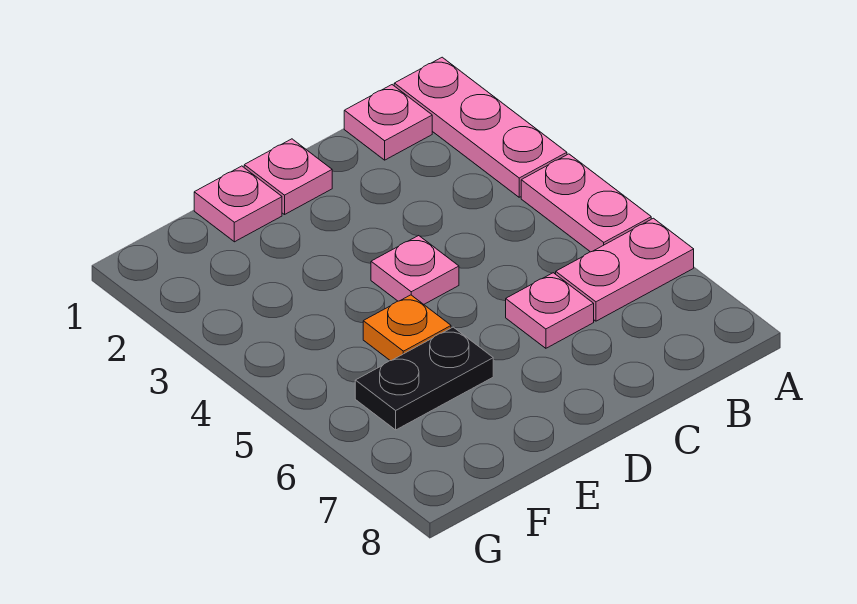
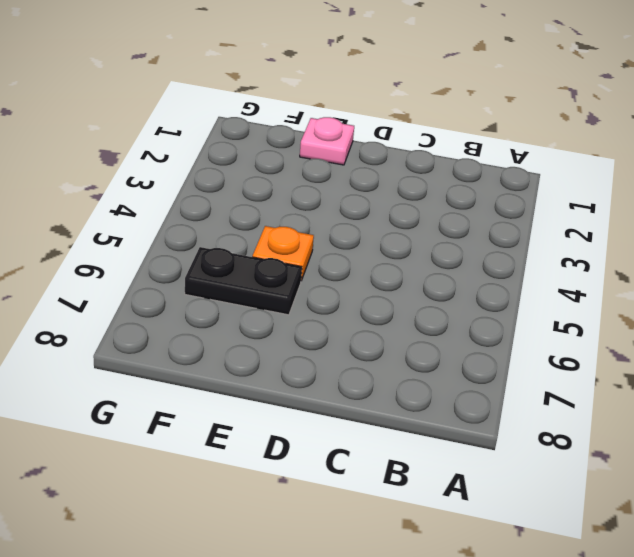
none -> pink plate A1:A3 level 1
none -> pink plate A4:A5 level 1

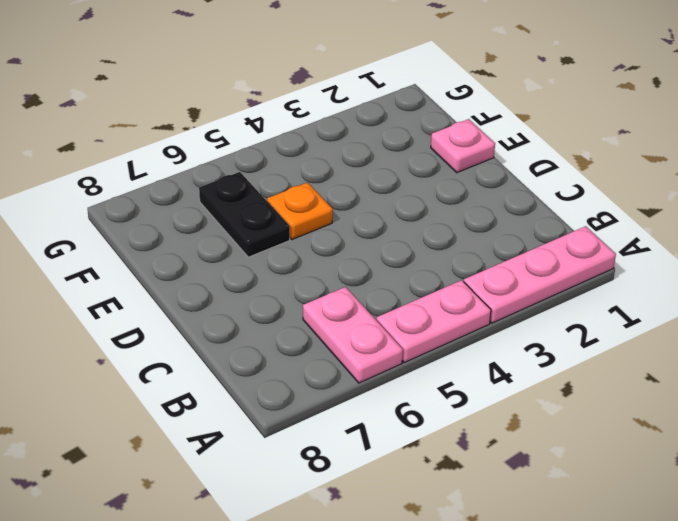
none -> pink plate B1 level 1
none -> pink plate C6 level 1

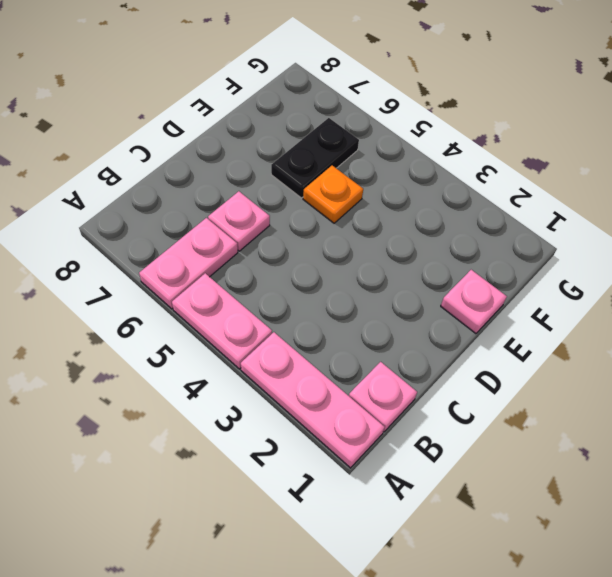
none -> pink plate D1 level 1
none -> pink plate D4 level 1

